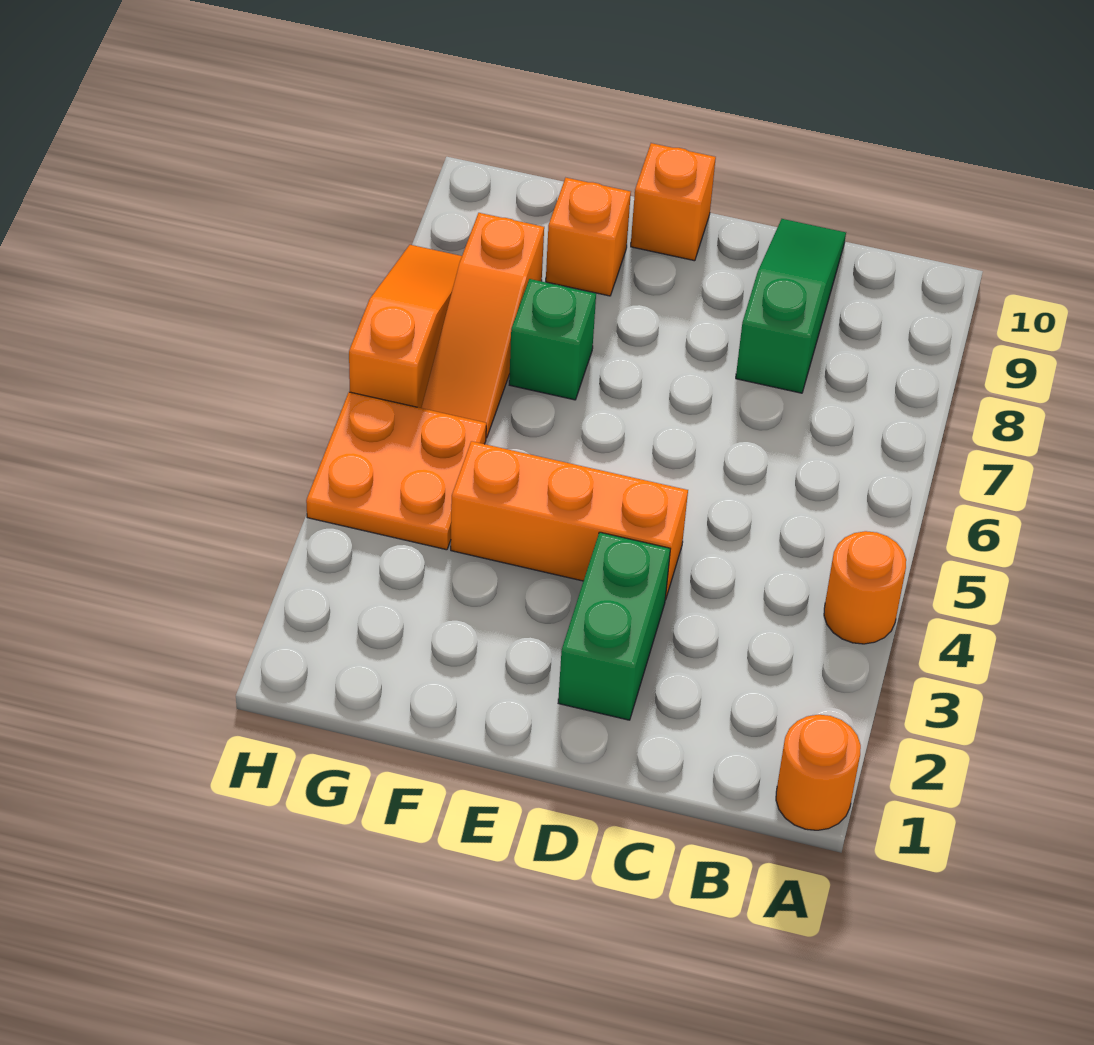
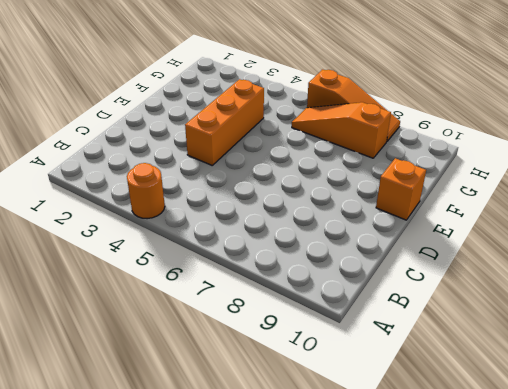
none -> orange round brick A1 level 1
none -> green slope C8:C10 level 1 top 8

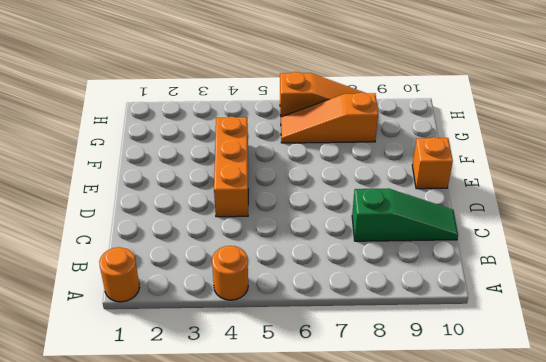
none -> green brick D2:D3 level 1
none -> green brick F7 level 1

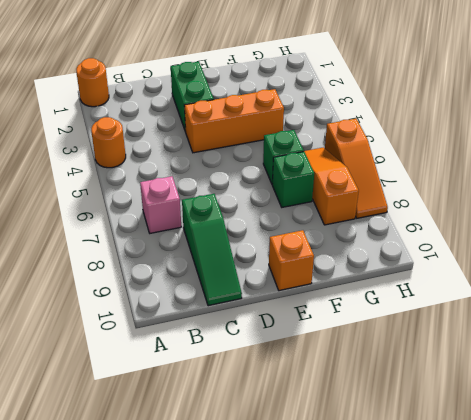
pink brick B7 level 1 -> none
green brick F6 level 1 -> none
none -> orange brick F9 level 1
none -> orange plate G4:H5 level 1

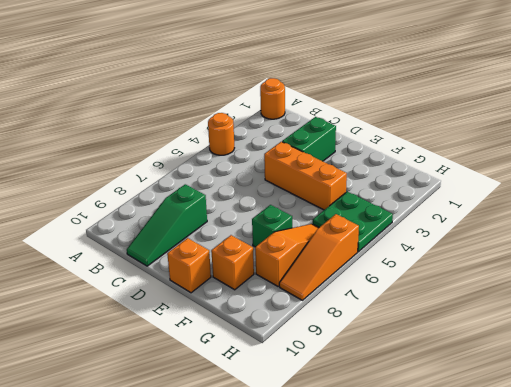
green plate G4:H5 level 1 -> orange plate G4:H5 level 1

